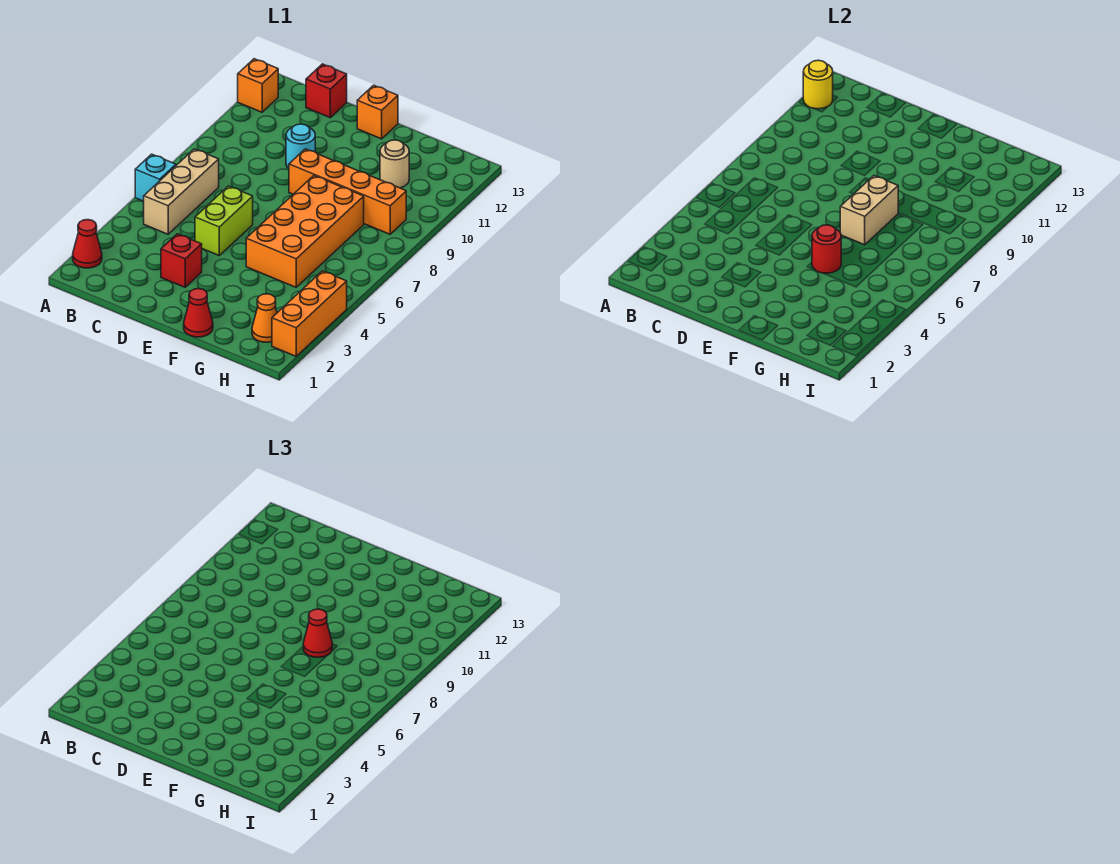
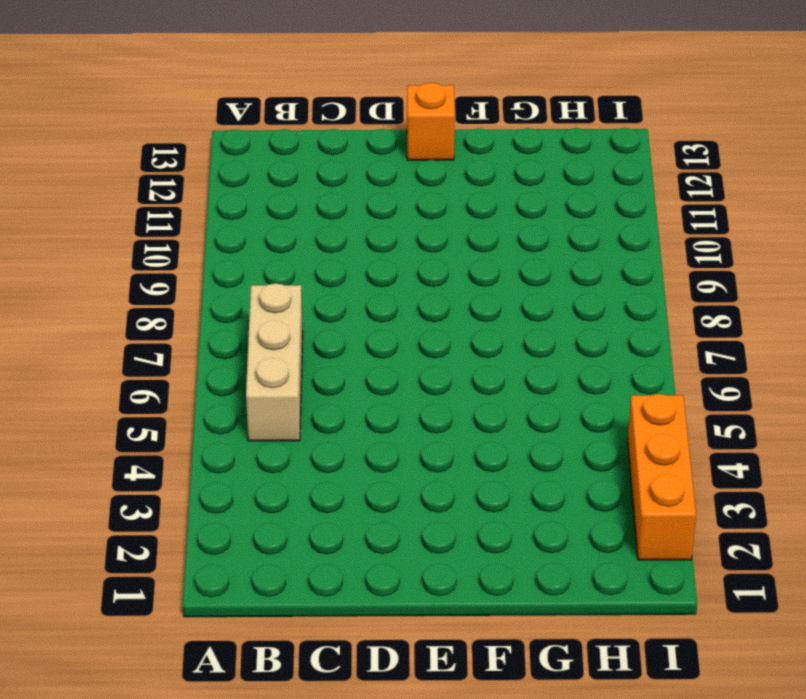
none -> red cone A2 level 1
none -> cyan brick A6 level 1
none -> orange brick A12 level 1

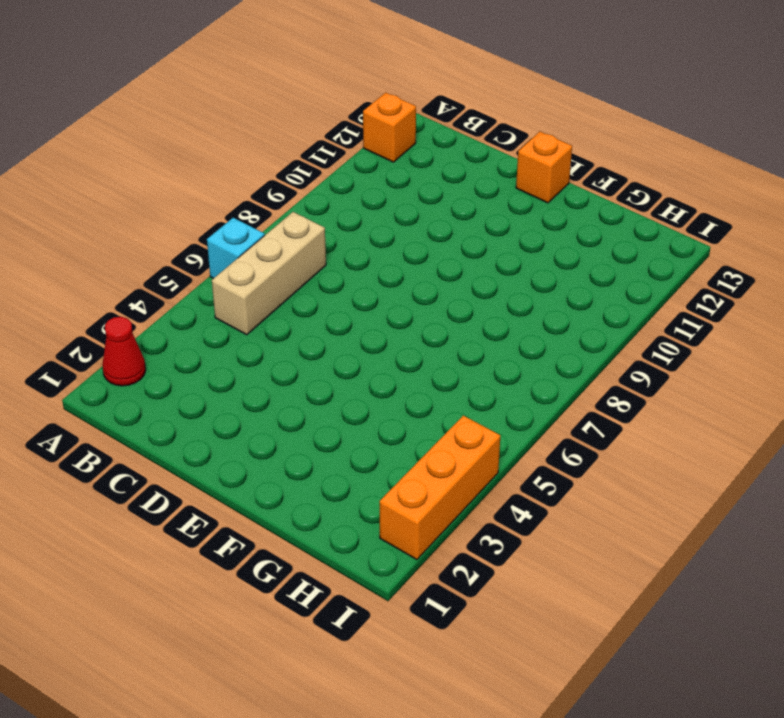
none -> red brick C13 level 1
none -> red brick D3 level 1
none -> lime brick D5:D6 level 1

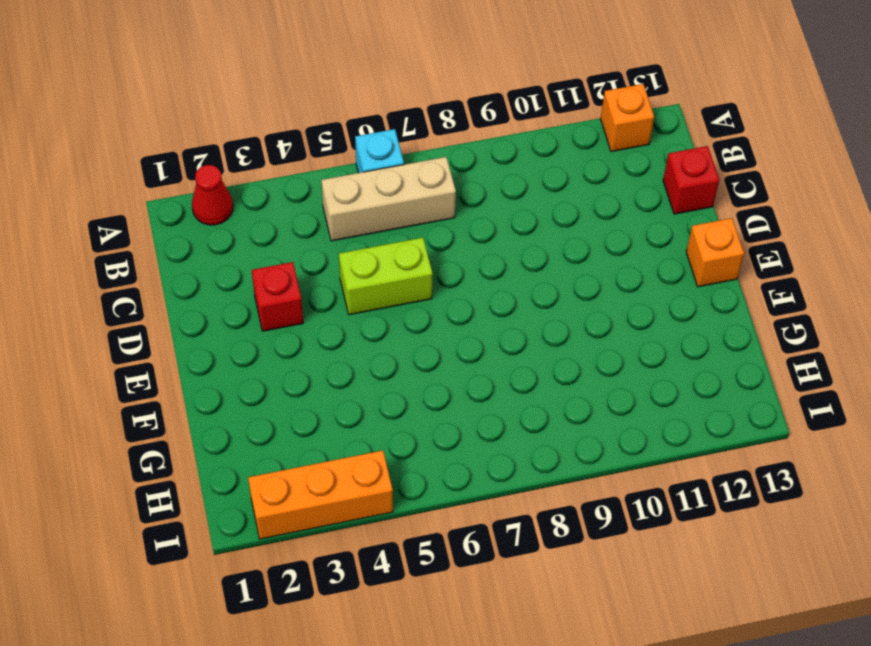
none -> cyan round brick D10 level 1
none -> orange brick E9:H9 level 1
none -> red cone F1 level 1

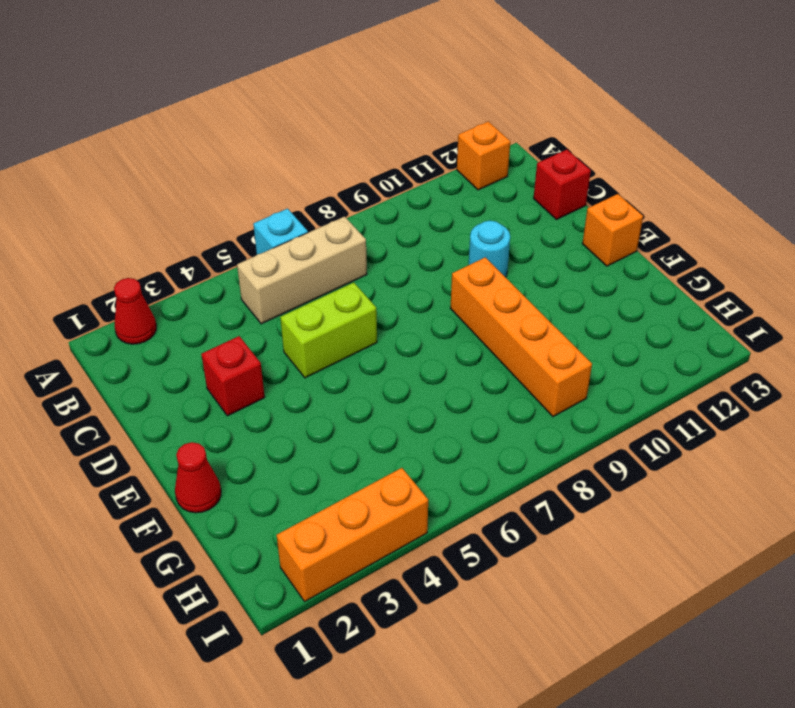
none -> orange brick F5:G8 level 1
none -> tan round brick G11 level 1
none -> orange cone H2 level 1

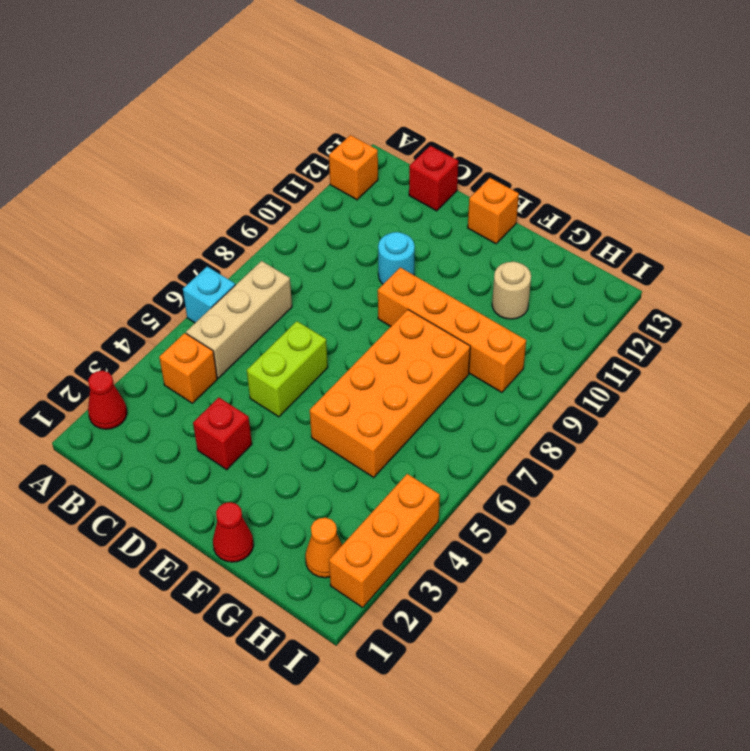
orange brick B4 level 1 -> none
none -> yellow round brick A12 level 2
none -> red round brick F5 level 2
none -> tan brick F7:F8 level 2

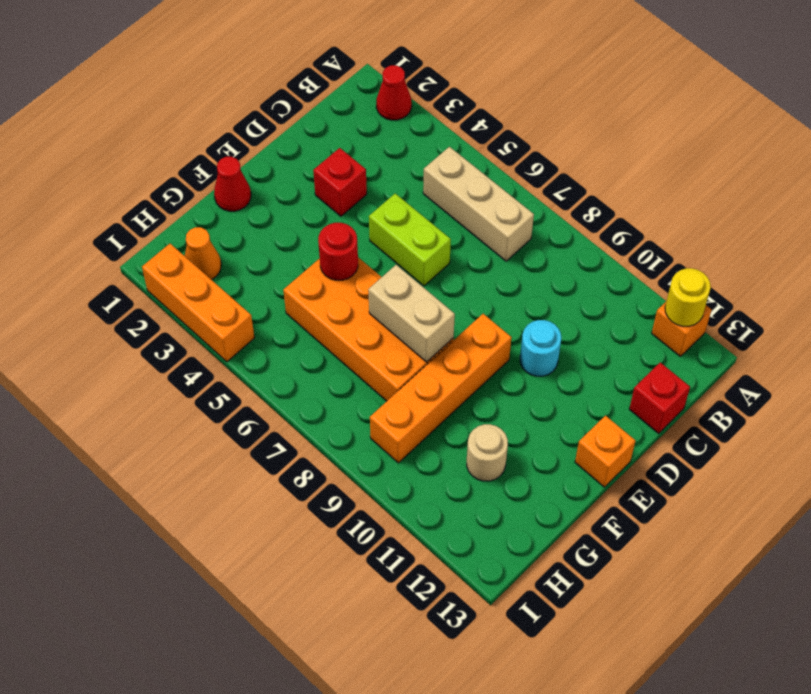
none -> cyan brick A6 level 1
none -> red cone F8 level 3

